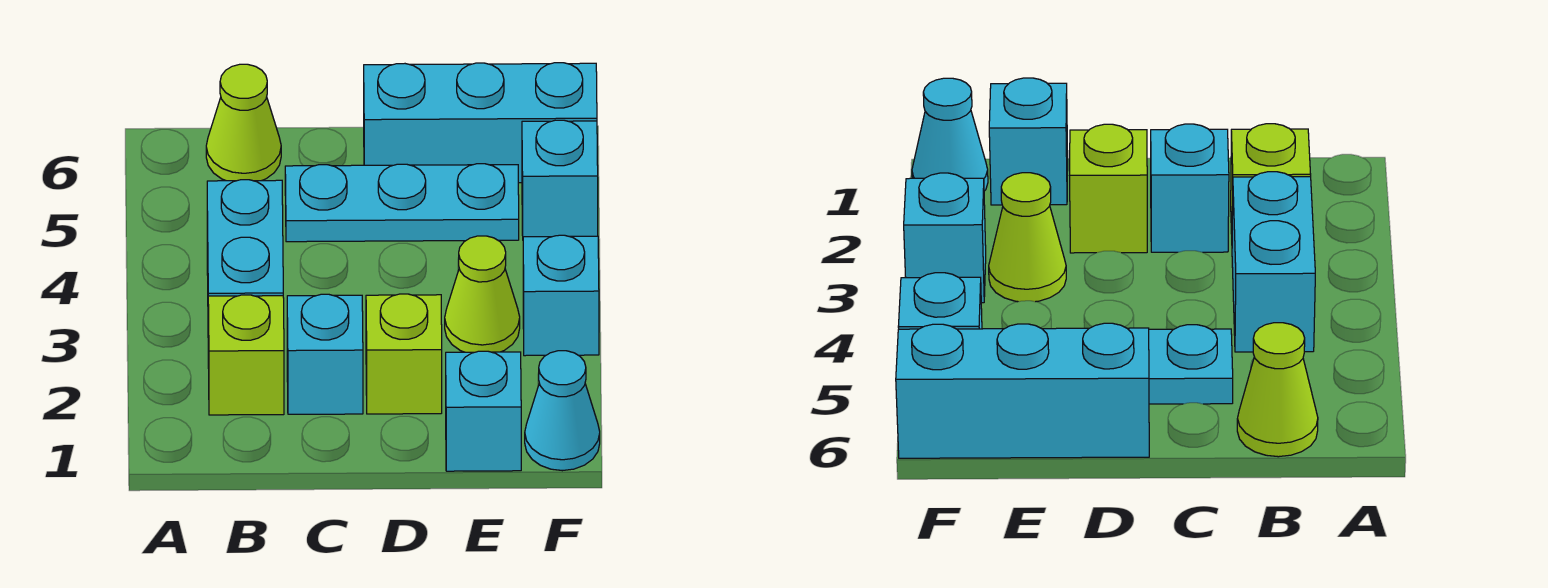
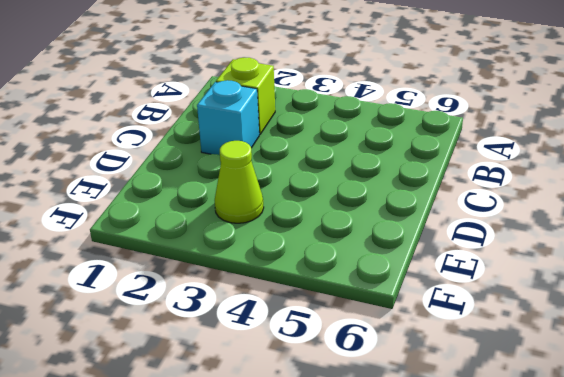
none -> cyan brick B3:B4 level 1
none -> lime cone B6 level 1
none -> cyan plate C5:E5 level 1

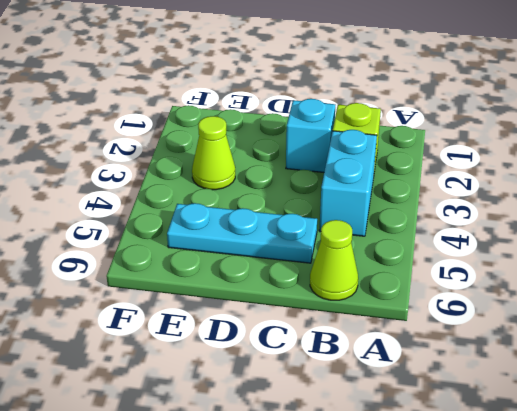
none -> lime brick D2 level 1
none -> cyan brick D6:F6 level 1
none -> cyan brick E1 level 1

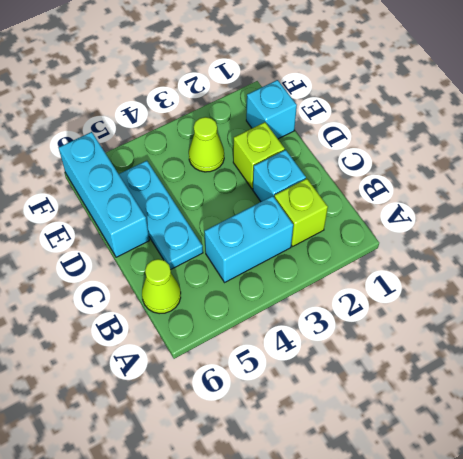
none -> cyan cone F1 level 1
none -> cyan brick F3 level 1
none -> cyan brick F5 level 1

